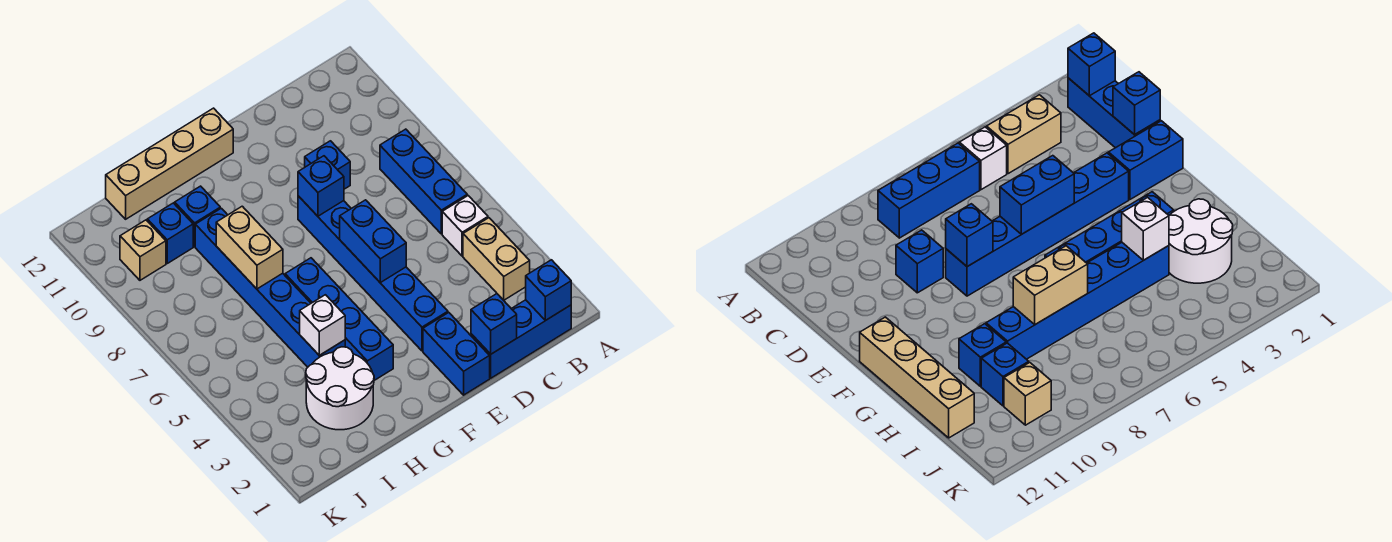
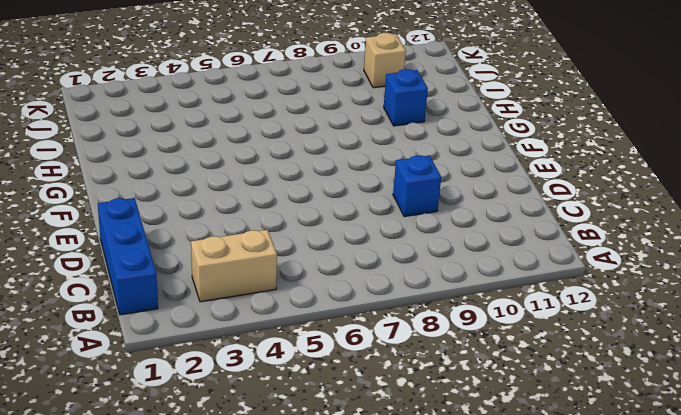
none -> white brick B5 level 1
none -> blue brick B6:B8 level 1
none -> blue brick E1:E2 level 1

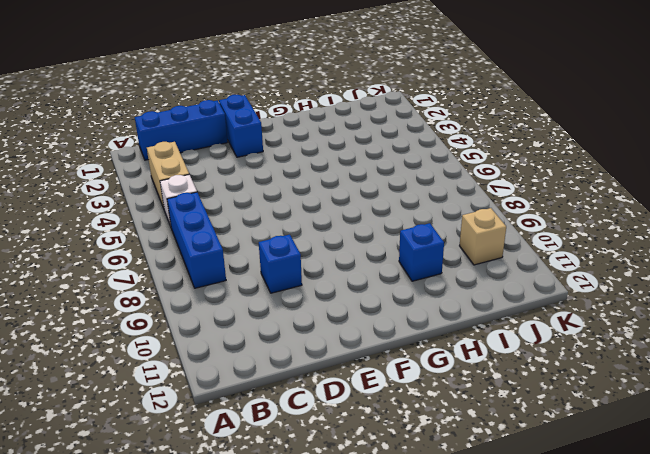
none -> blue brick E3:E8 level 1
none -> tan brick F12:I12 level 1
none -> blue brick G3:G6 level 1

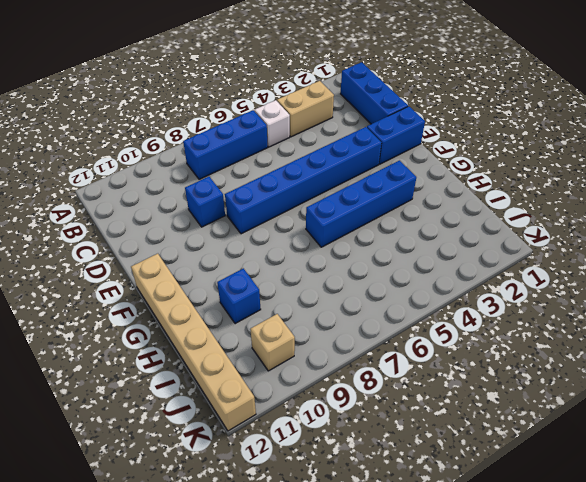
tan brick F12:K12 level 1 -> tan brick F12:I12 level 1
none -> white round brick H2:I3 level 1
none -> blue brick H4:H9 level 1
none -> blue brick I10 level 1

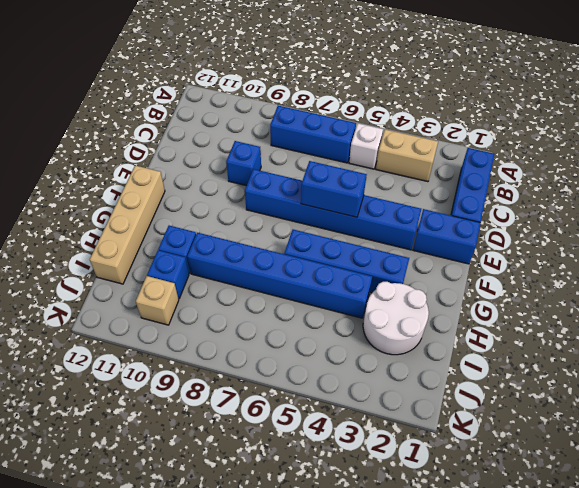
none -> blue brick B1 level 2
none -> blue brick D1 level 2
none -> blue brick E8 level 2

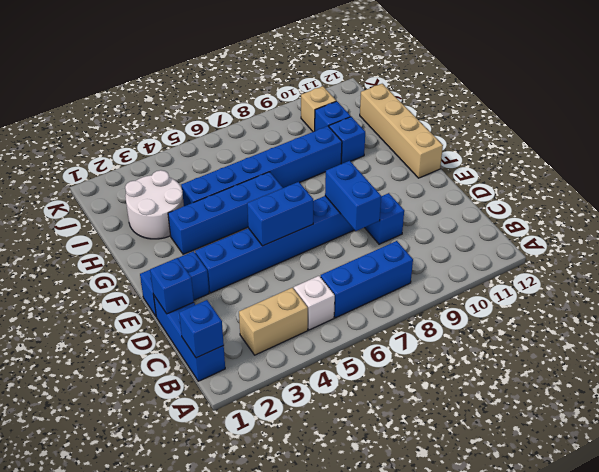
blue brick D8:E8 level 2 -> blue brick E8 level 2
none -> white brick H4 level 2
none -> tan brick H7:H8 level 2

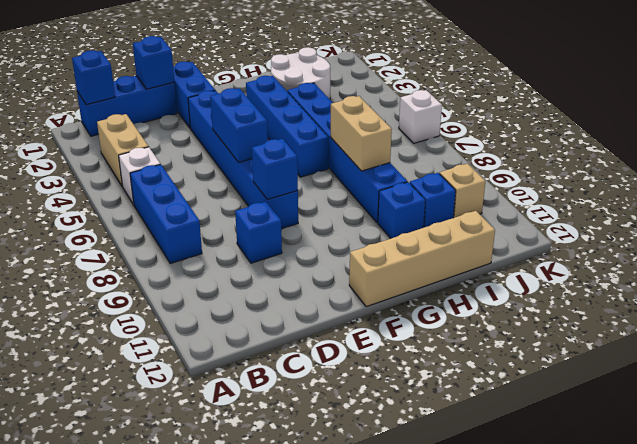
white brick K6 level 1 -> white brick H4 level 2

